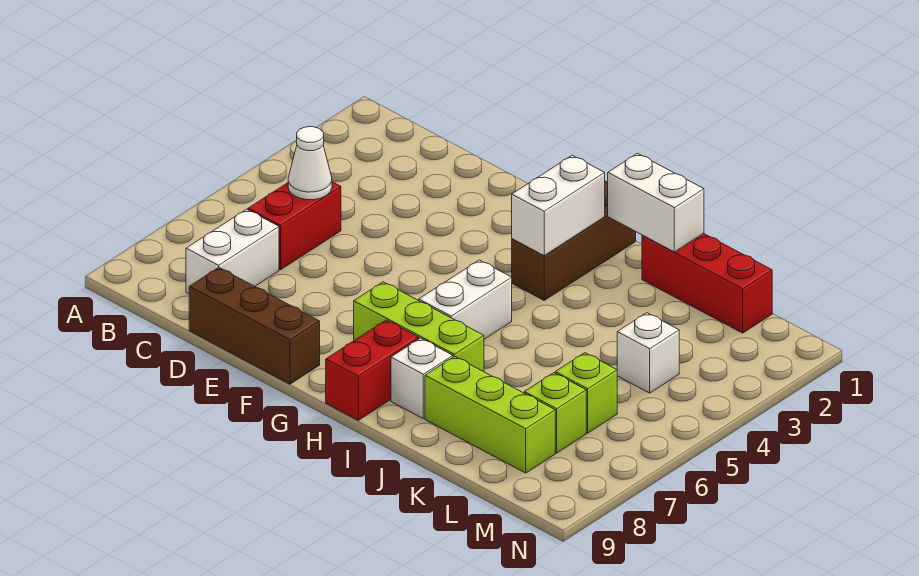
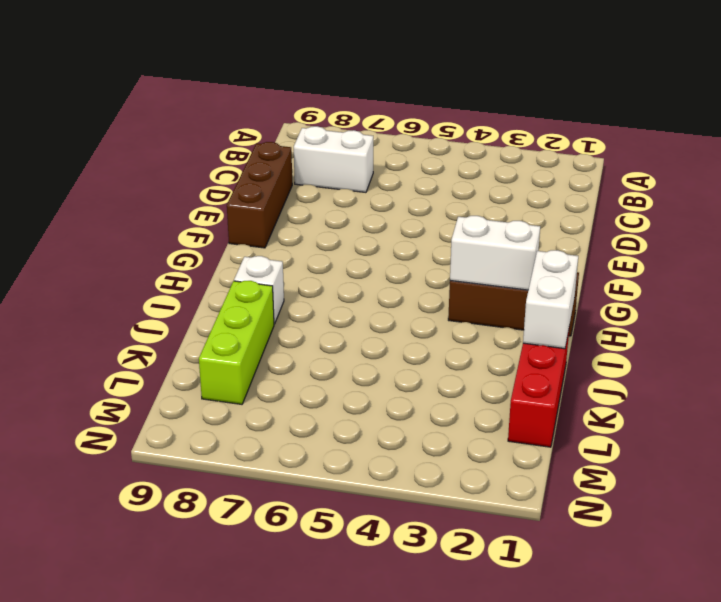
none -> red brick C5:C6 level 1
none -> lime brick G7:I7 level 1
none -> white brick H5:H6 level 1

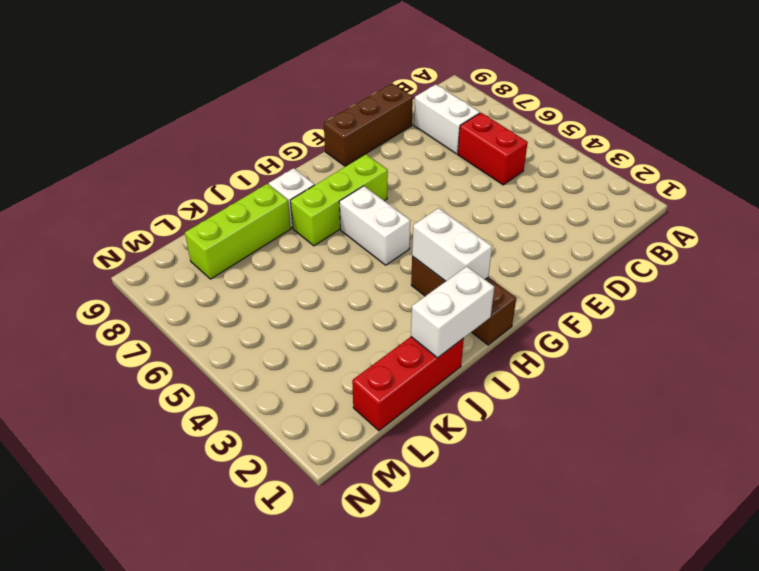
none -> red brick H8:H9 level 1
none -> white brick L4 level 1
none -> lime brick L6 level 1

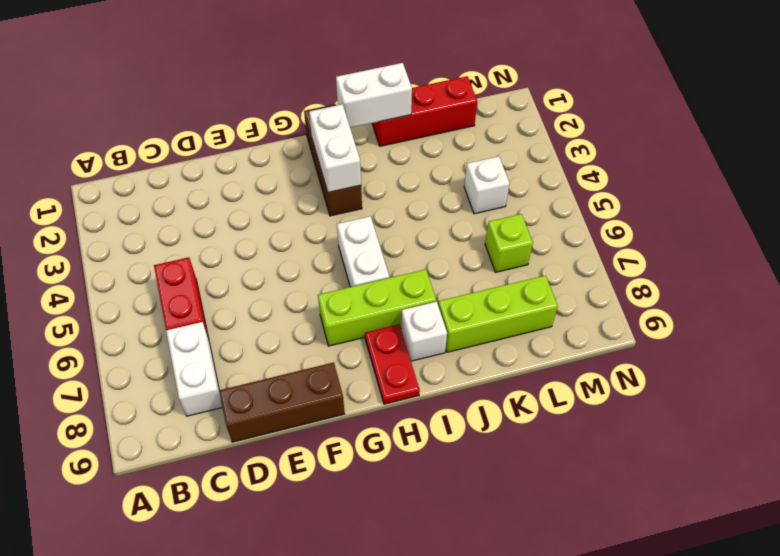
red plate H8:H9 level 1 -> red brick H8:H9 level 1
none -> lime brick L7 level 1
none -> white cone C5 level 2

